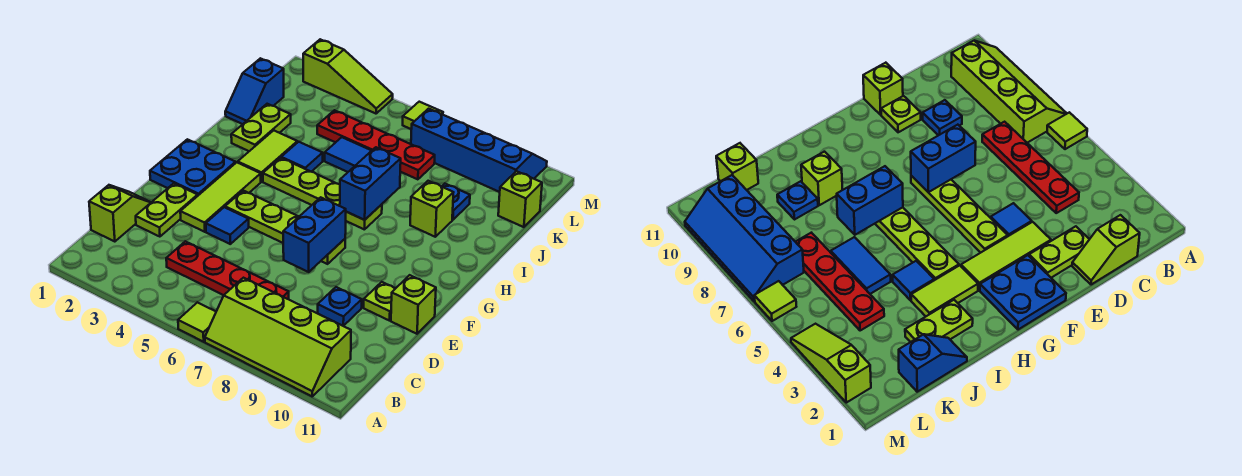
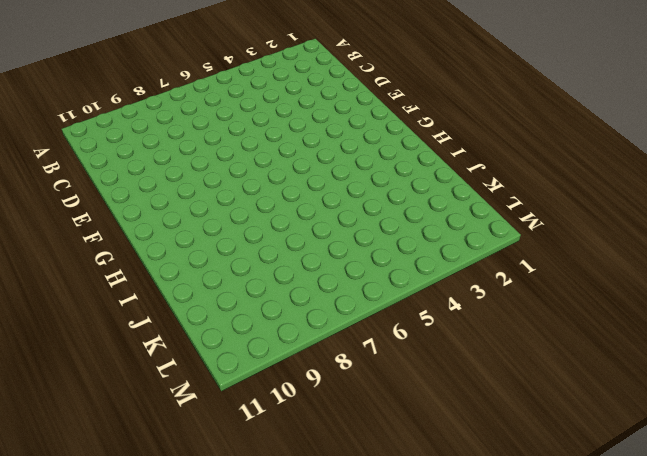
none -> lime tile A6 level 1
none -> lime slope A7:B10 level 1 top B
none -> lime slope C1:D1 level 1 top C

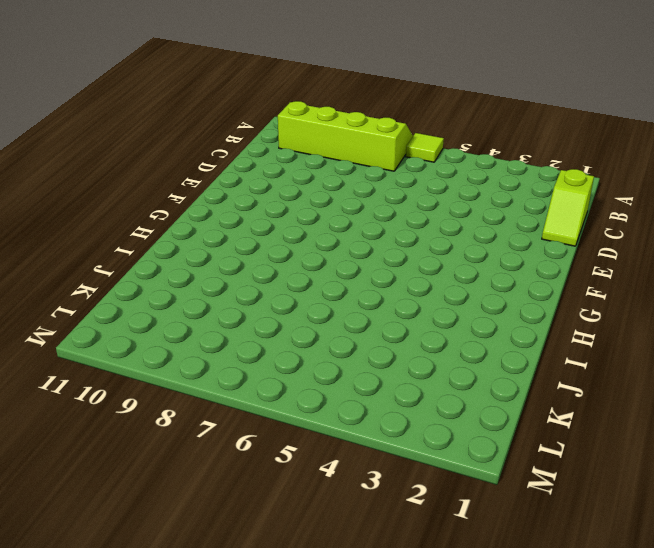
none -> red plate C4:C7 level 1
none -> lime plate D2:E2 level 1
none -> blue plate D9 level 1

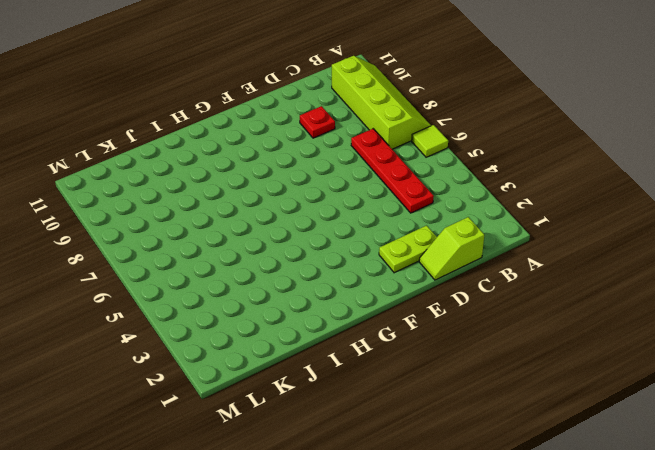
red plate D9 level 1 -> blue plate D9 level 1
none -> lime tile E3:G3 level 1
none -> blue tile E4 level 1
none -> lime plate E10 level 1

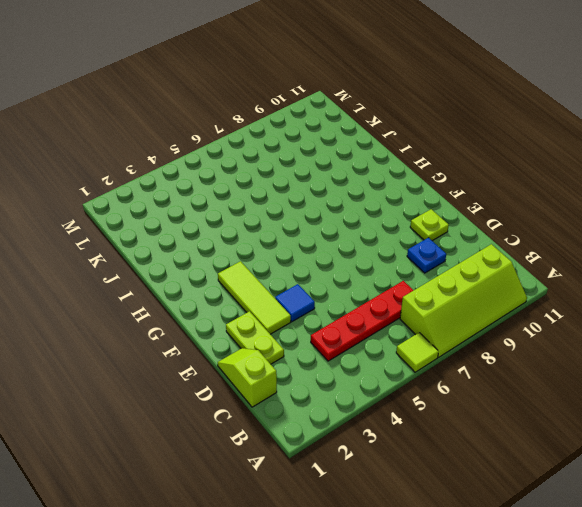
none -> lime brick E11 level 1
none -> blue plate F1:G2 level 1
none -> lime plate F4:F7 level 1

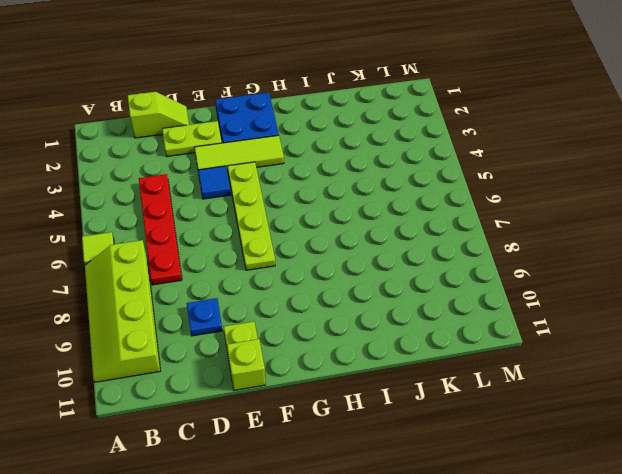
none -> lime tile H3:I3 level 1
none -> lime plate H4:H7 level 1
none -> lime plate I2:J2 level 1

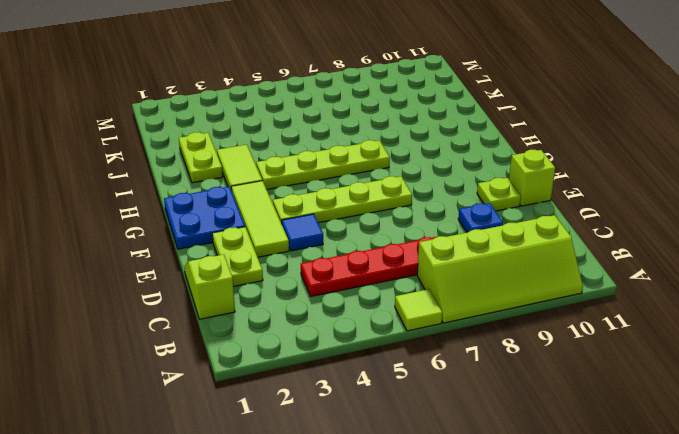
none -> blue tile I4 level 1
none -> lime brick I9 level 1
none -> blue slope J1:K1 level 1 top K

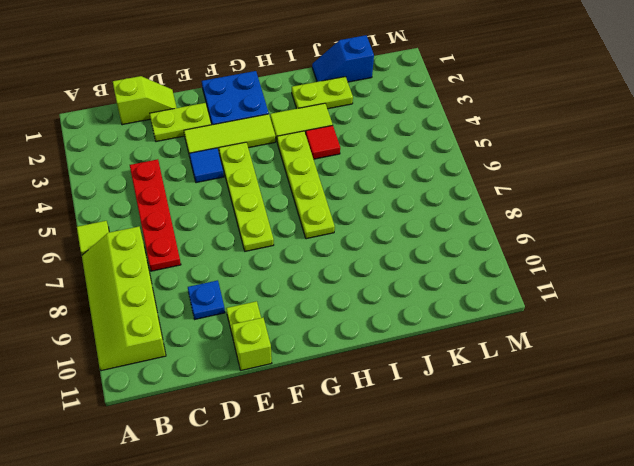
red tile I4 level 1 -> blue tile I4 level 1
none -> lime brick I9 level 1
none -> blue tile J5:J6 level 1
none -> blue plate J9 level 1

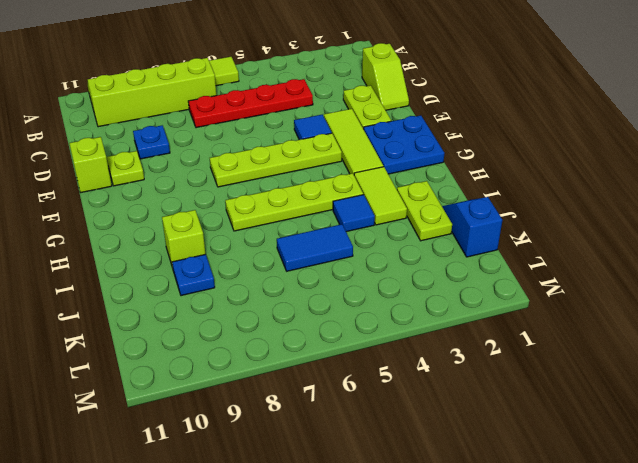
none -> red plate K4:K7 level 1
none -> lime brick K11 level 1
none -> blue slope L7:M10 level 1 top L

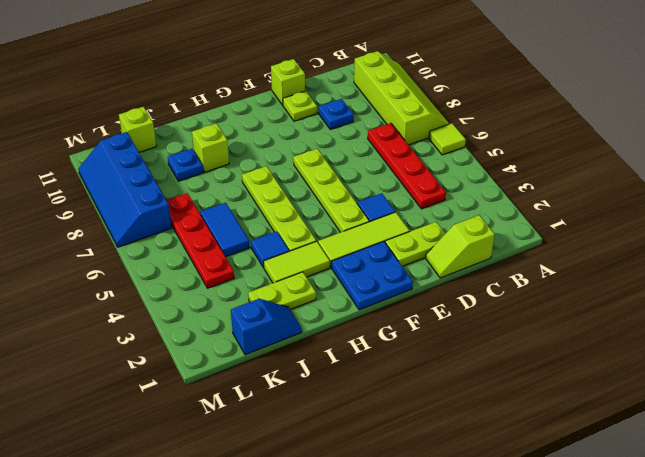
none -> lime slope M2:M4 level 1 top 2
none -> lime tile M6 level 1
none -> blue brick E7:F7 level 2

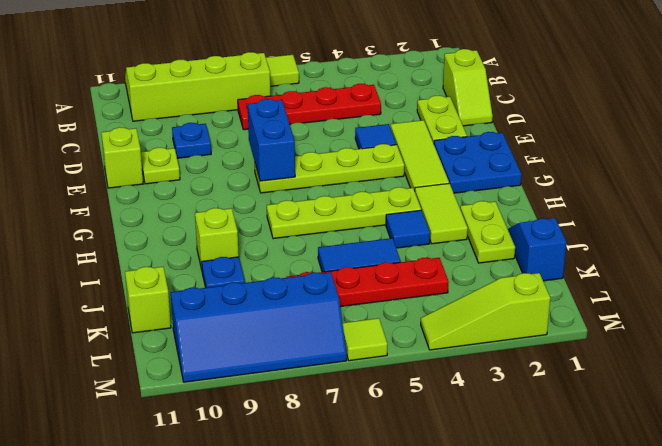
none -> blue brick H7:I7 level 2

